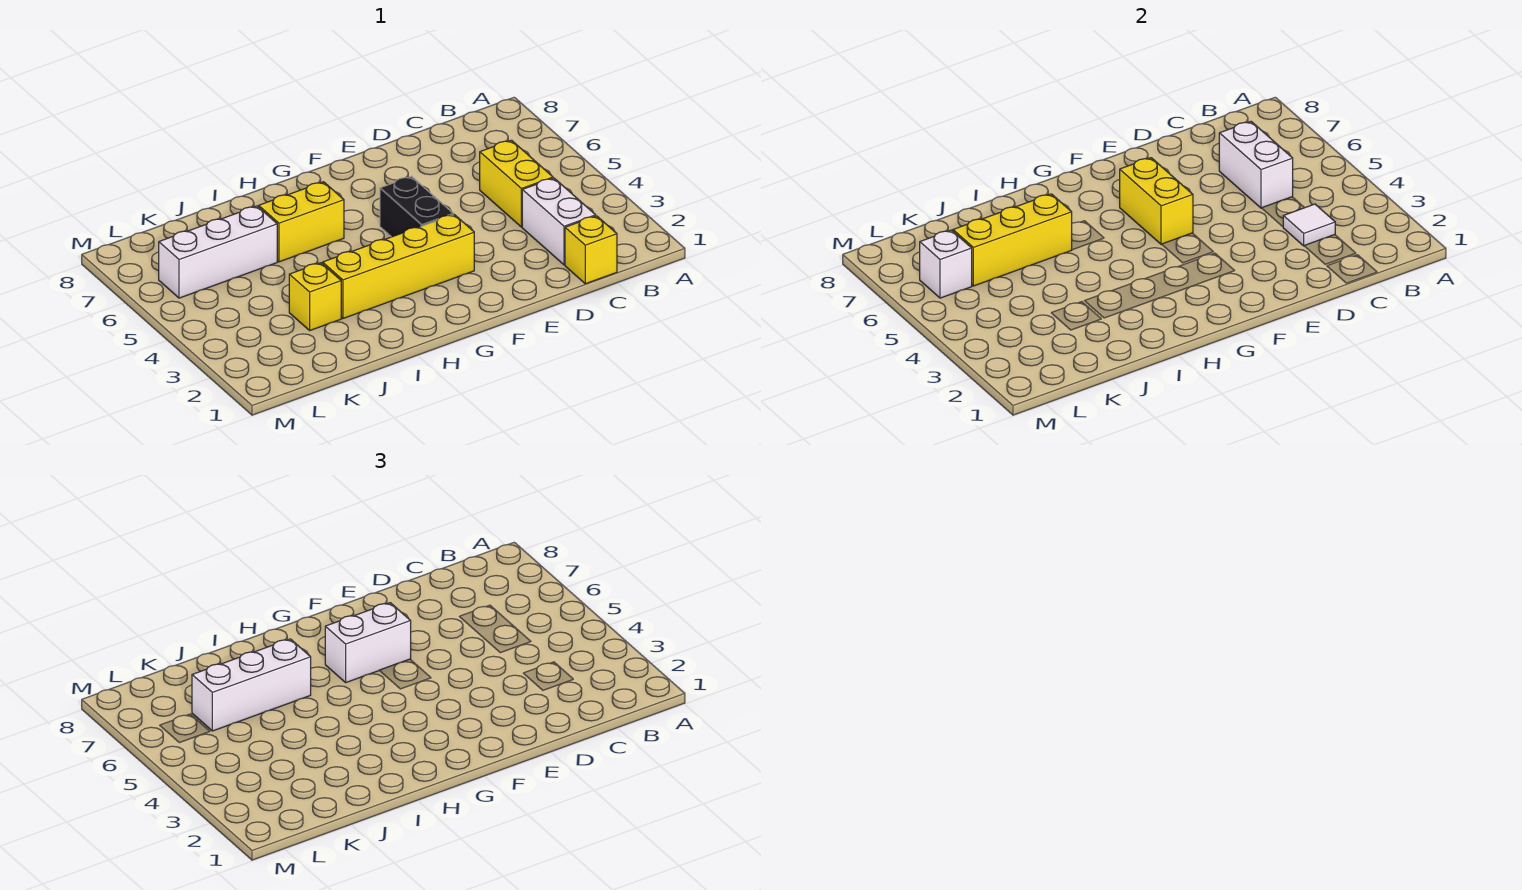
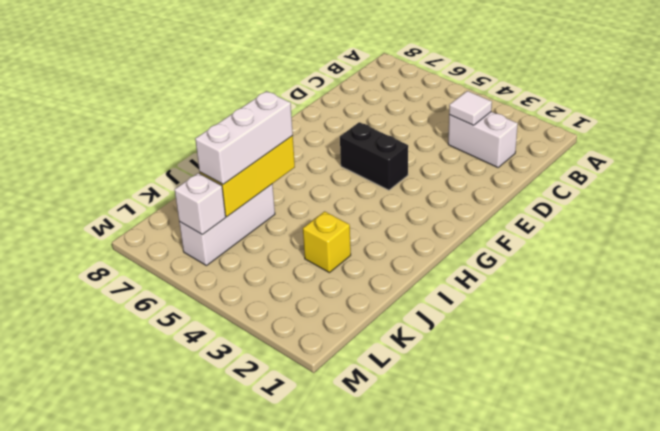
none -> yellow brick C1 level 1
none -> yellow brick C4:C5 level 1
none -> yellow brick F3:I3 level 1

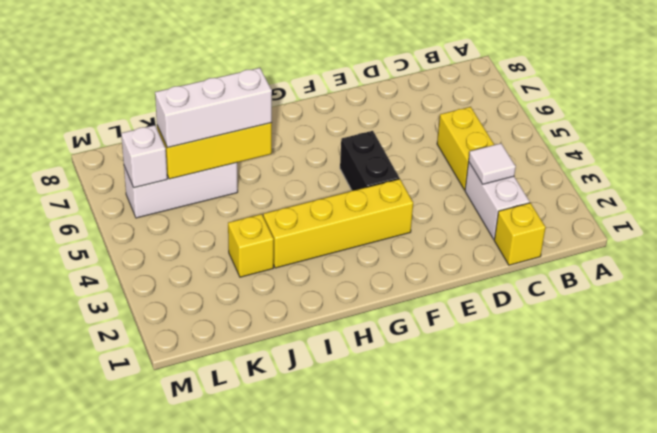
none -> yellow brick H6:I6 level 1
none -> white brick C5:C6 level 2
none -> yellow brick F5:F6 level 2

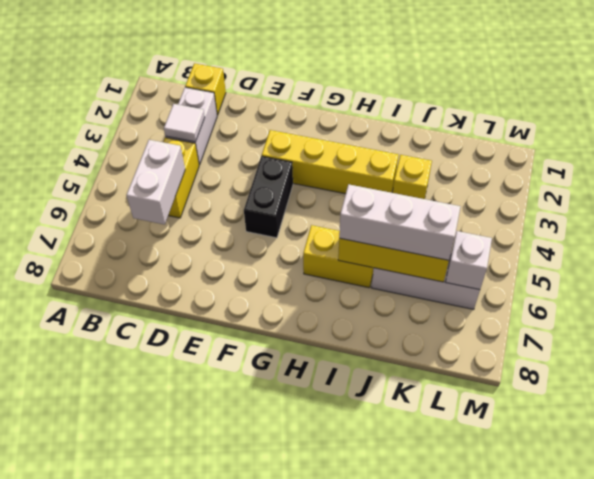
none -> yellow brick F5:F6 level 2
none -> white brick F6:G6 level 3

